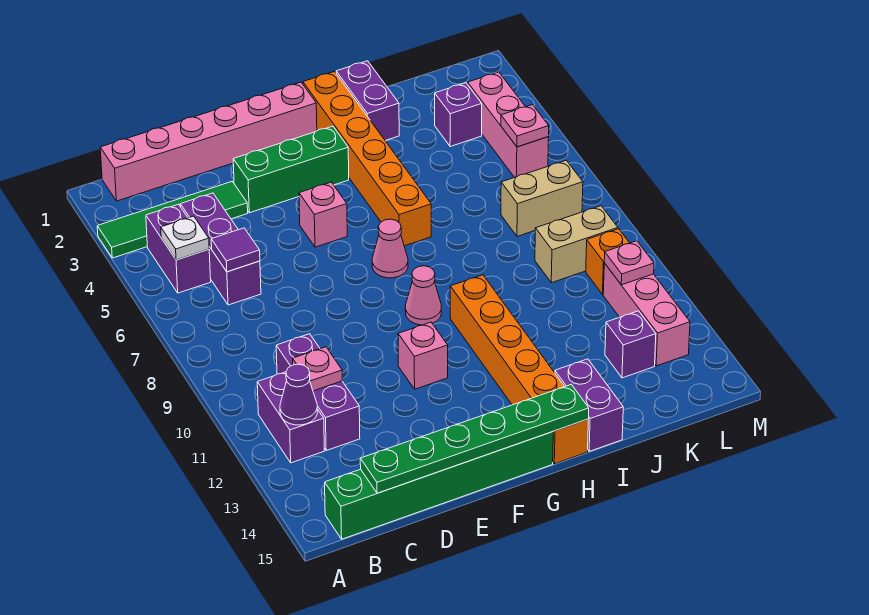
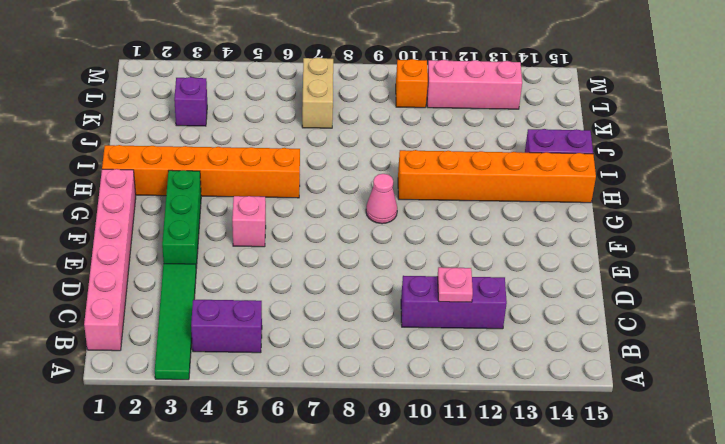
none -> purple brick B11:B12 level 1
none -> green brick B15:G15 level 1
none -> purple brick C4:C6 level 1
none -> pink brick F11 level 1

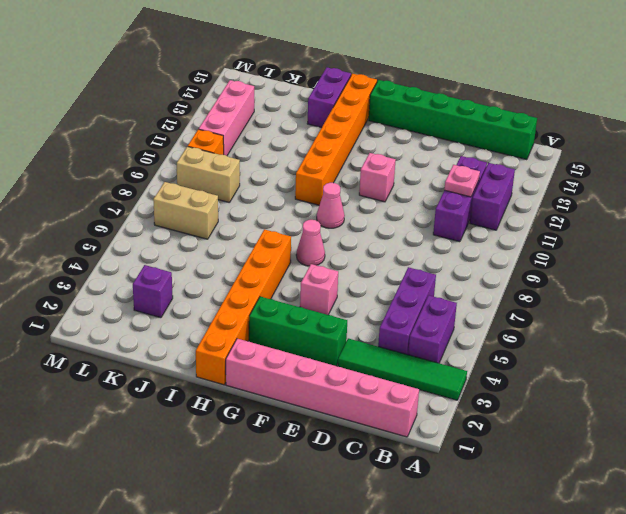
none -> purple brick I1:I2 level 1
none -> purple brick K13 level 1
none -> pink brick L3:L5 level 1
none -> white plate B5 level 2

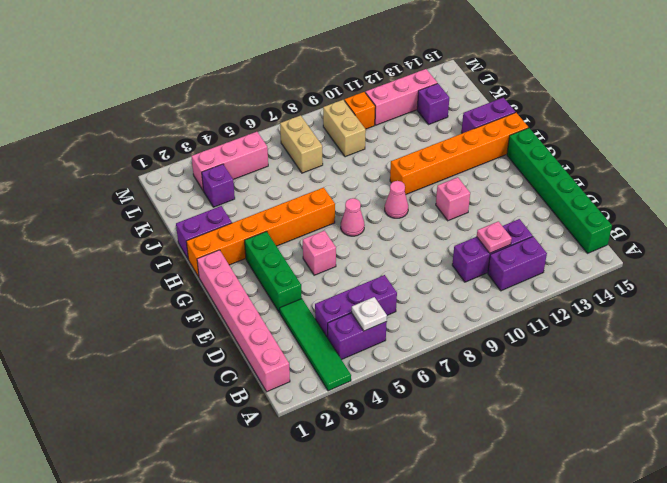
none -> purple cone B12 level 2
none -> purple tile C6 level 2
none -> green plate C15:H15 level 2
none -> pink plate L5 level 2

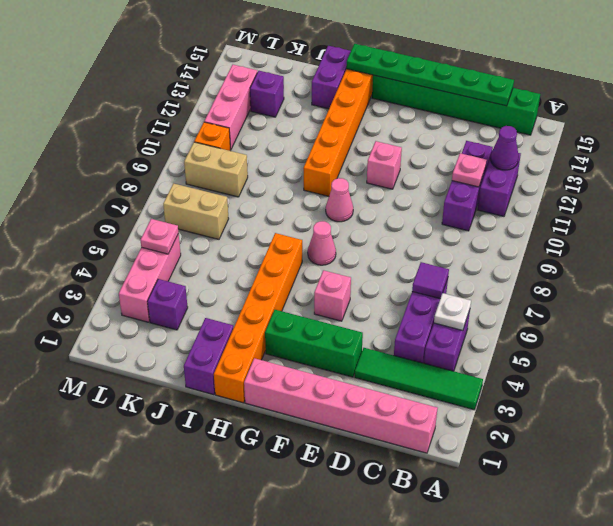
none -> pink plate L11 level 2

